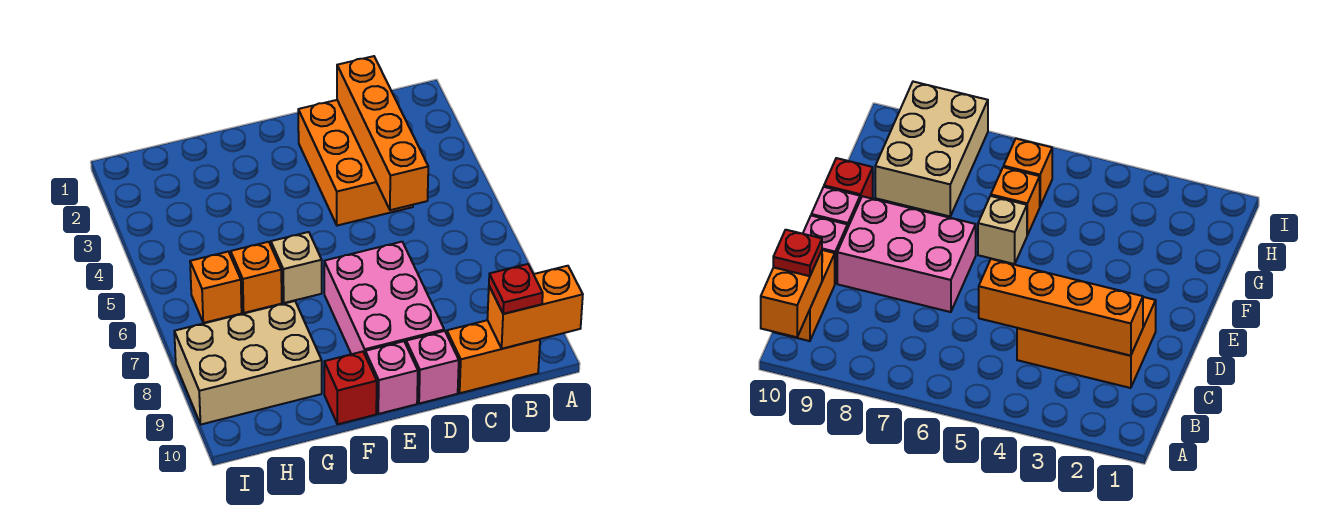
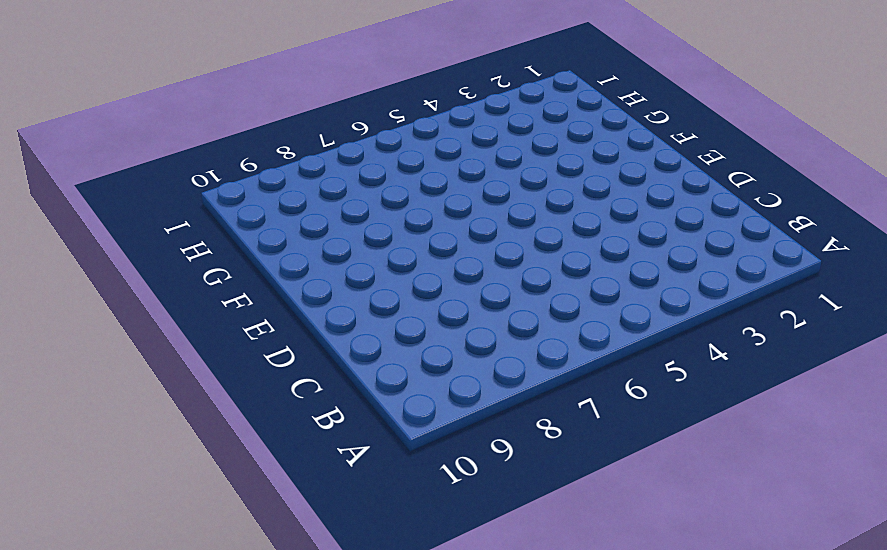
none -> orange brick B10:C10 level 1
none -> orange brick C2:D4 level 1
none -> pink brick D7:E9 level 1

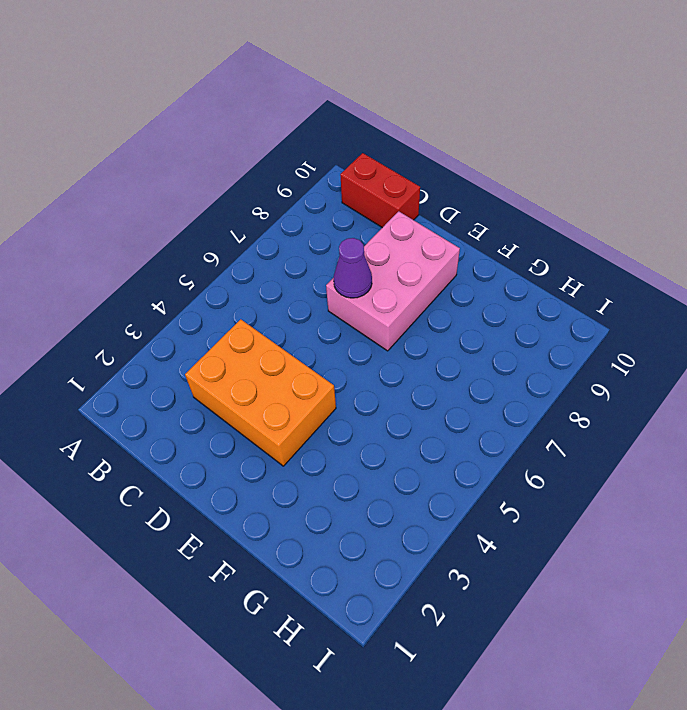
red brick B10:C10 level 1 -> orange brick B10:C10 level 1
orange brick C3:E4 level 1 -> orange brick C2:D4 level 1
purple cone D7 level 2 -> none
none -> pink brick D10 level 1
none -> pink brick E10 level 1
none -> tan brick F6 level 1

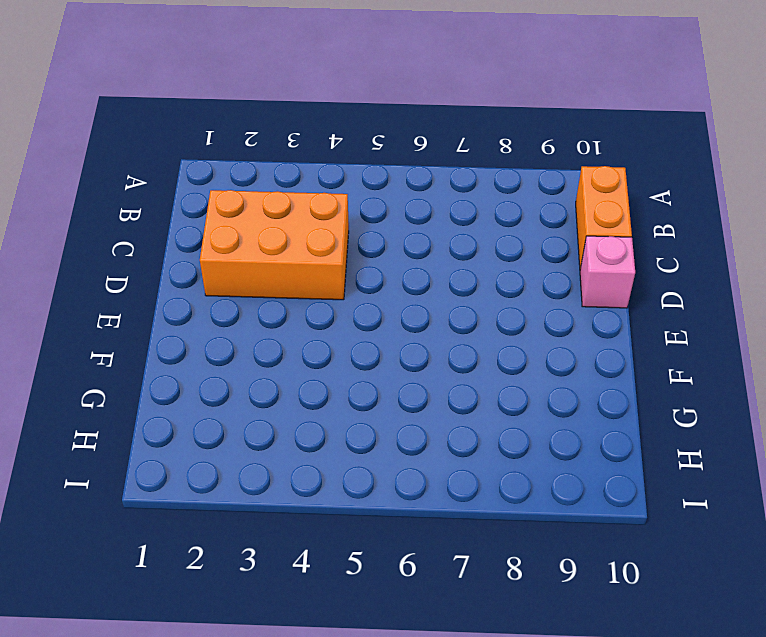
none -> pink brick D7:E9 level 1
none -> pink brick E10 level 1
none -> tan brick F6 level 1

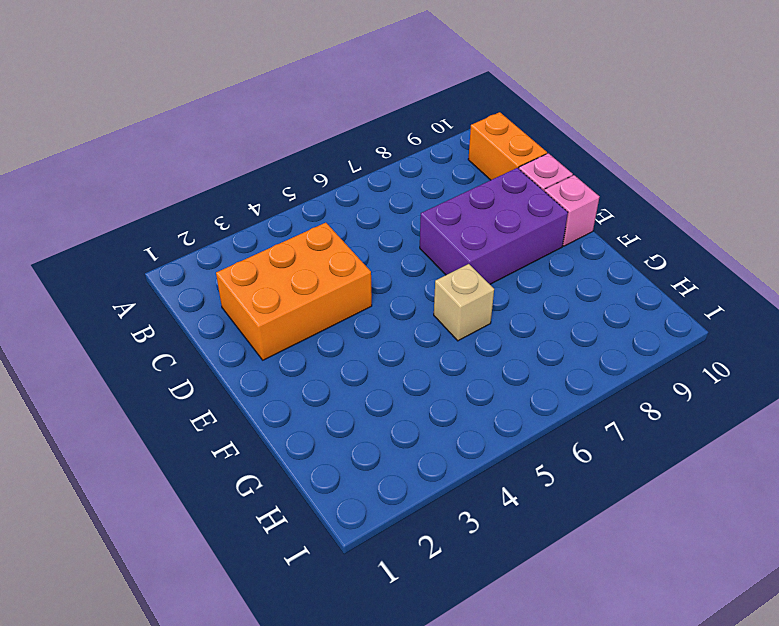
purple brick D7:E9 level 1 -> pink brick D7:E9 level 1
none -> red brick F10 level 1
none -> orange brick G6 level 1
none -> tan brick G8:I9 level 1

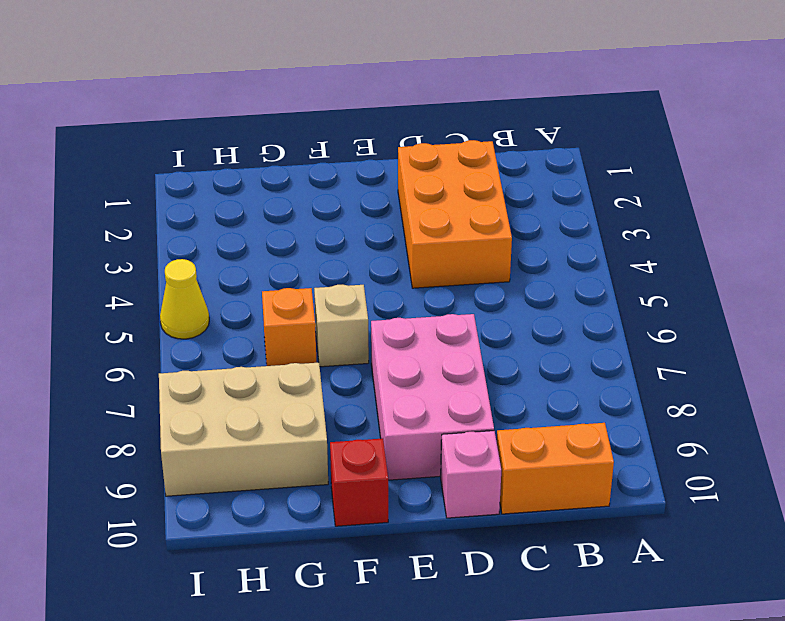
yellow cone I5 level 1 -> none
none -> pink brick E10 level 1
none -> orange brick H6 level 1
none -> orange brick A10:B10 level 2

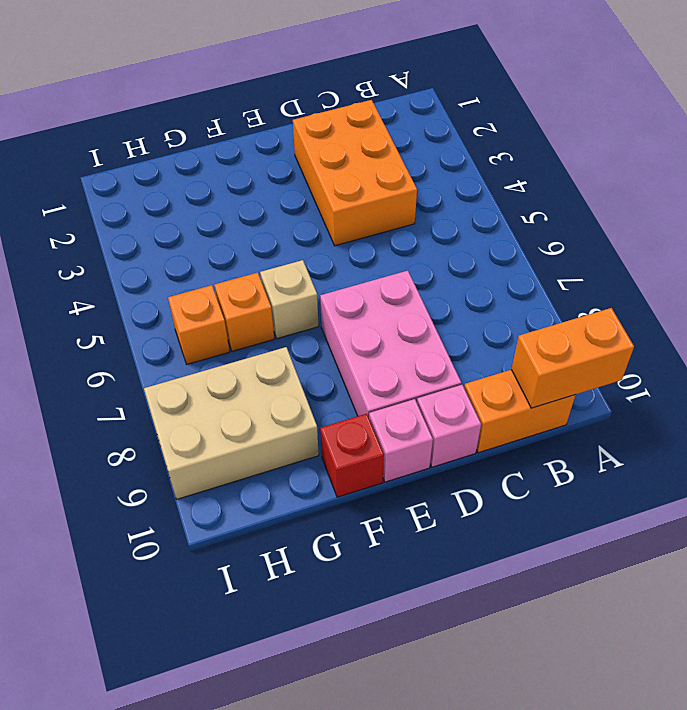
none -> orange brick C2:C5 level 2
none -> red plate B10 level 3

